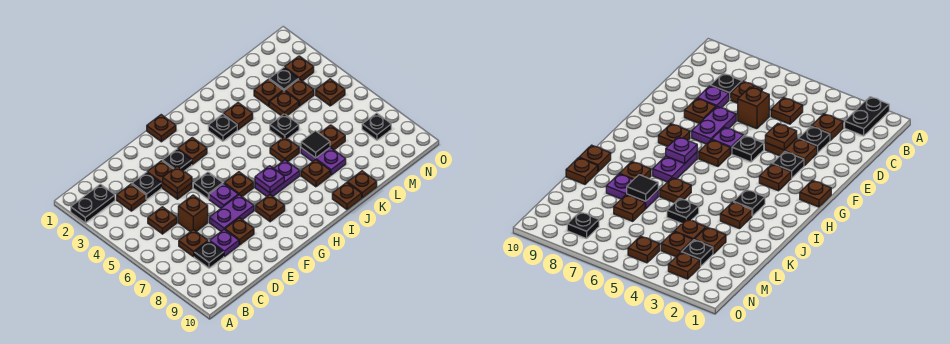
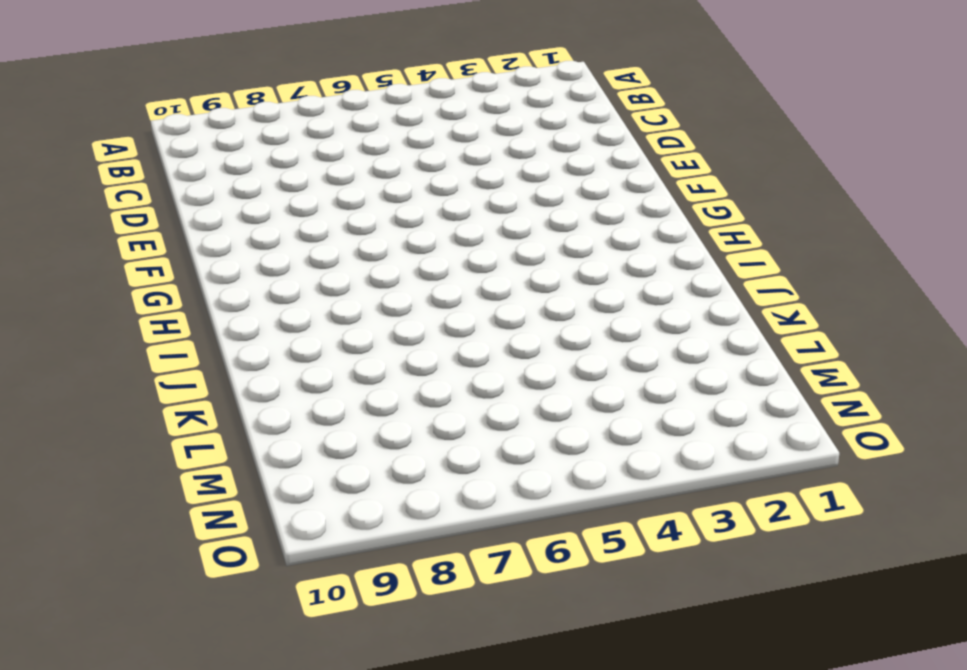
none -> black plate A2:B2 level 1
none -> brown plate C3 level 1
none -> brown plate C5 level 1
none -> brown plate C7 level 1

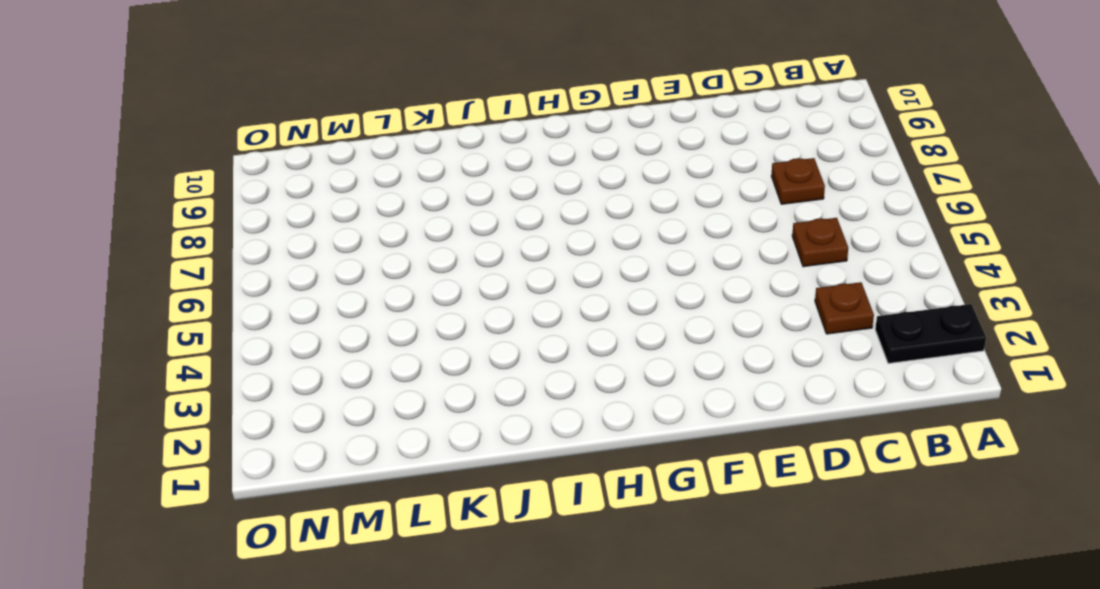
none -> black plate C8 level 1
none -> black plate D3 level 1
none -> brown brick D6 level 1
none -> purple plate D8 level 1

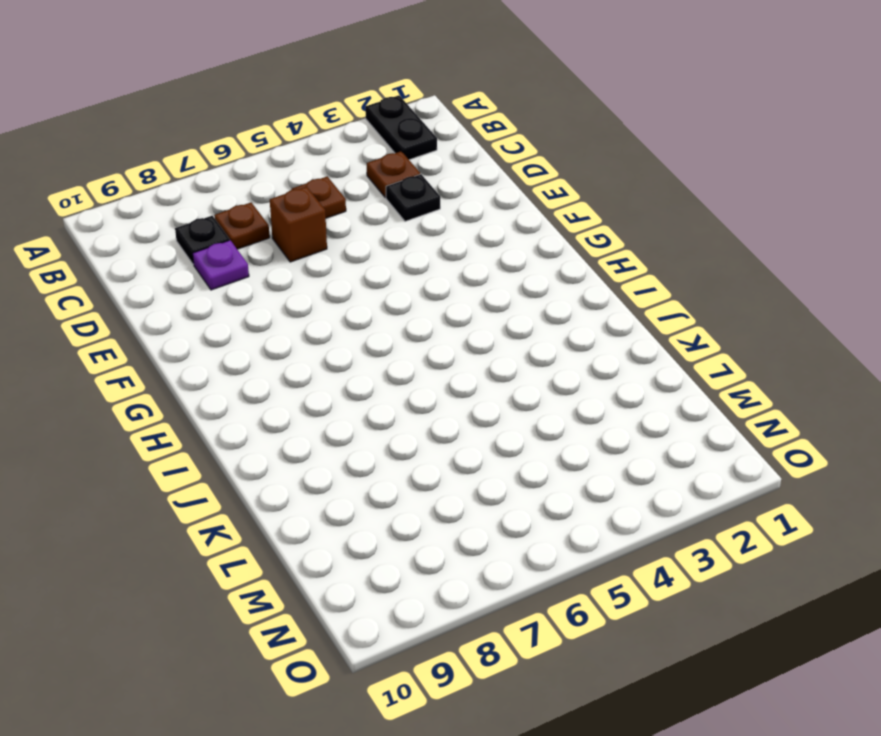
none -> brown plate E3:E4 level 1
none -> purple plate E7:F7 level 1
none -> brown plate E8 level 1
none -> black plate F3 level 1

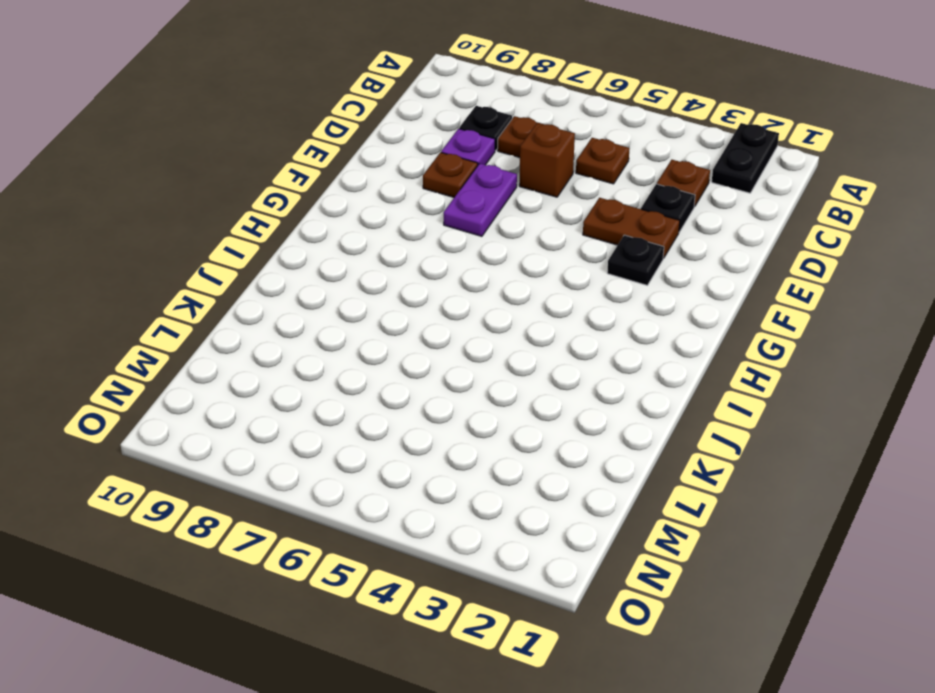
none -> black plate F5 level 1
none -> purple plate F6 level 1
none -> brown plate G1 level 1
none -> brown plate G3 level 1

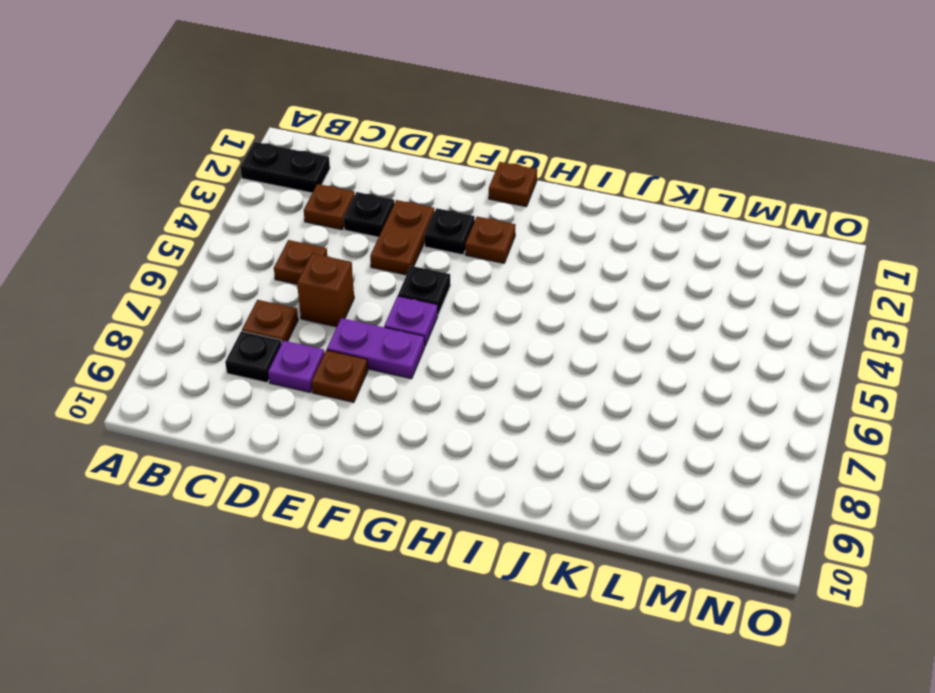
none -> brown plate G6 level 1
none -> brown plate G8 level 1
none -> purple plate H7:I7 level 1
none -> black plate I3 level 1

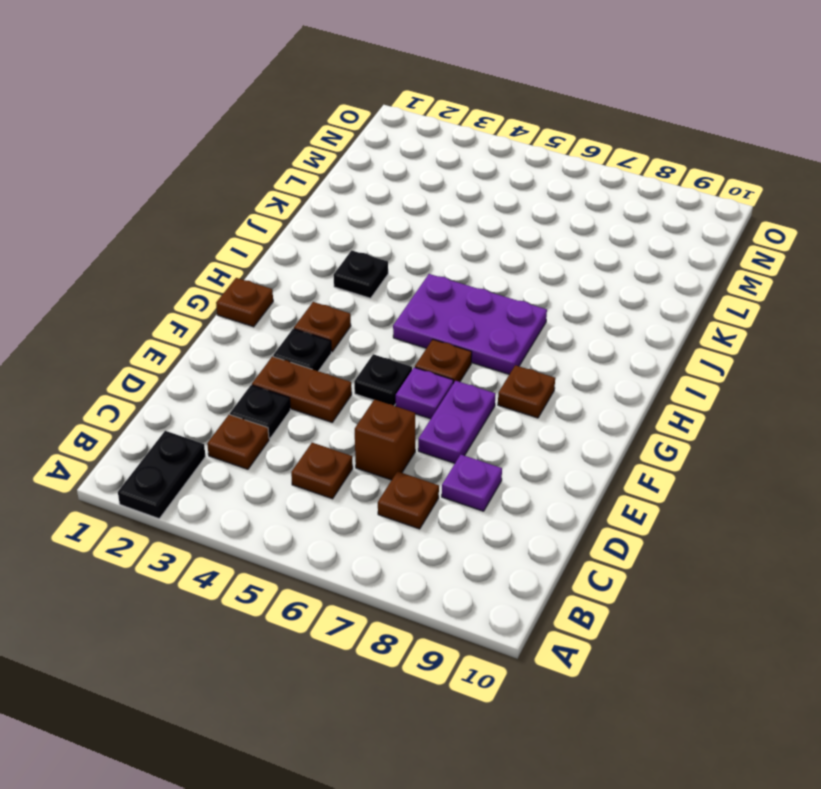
purple plate H5:I7 level 1 -> purple plate H7:I7 level 1
none -> black plate C8 level 1
none -> brown plate E8 level 1
none -> brown plate J3 level 1
none -> brown plate J6 level 1

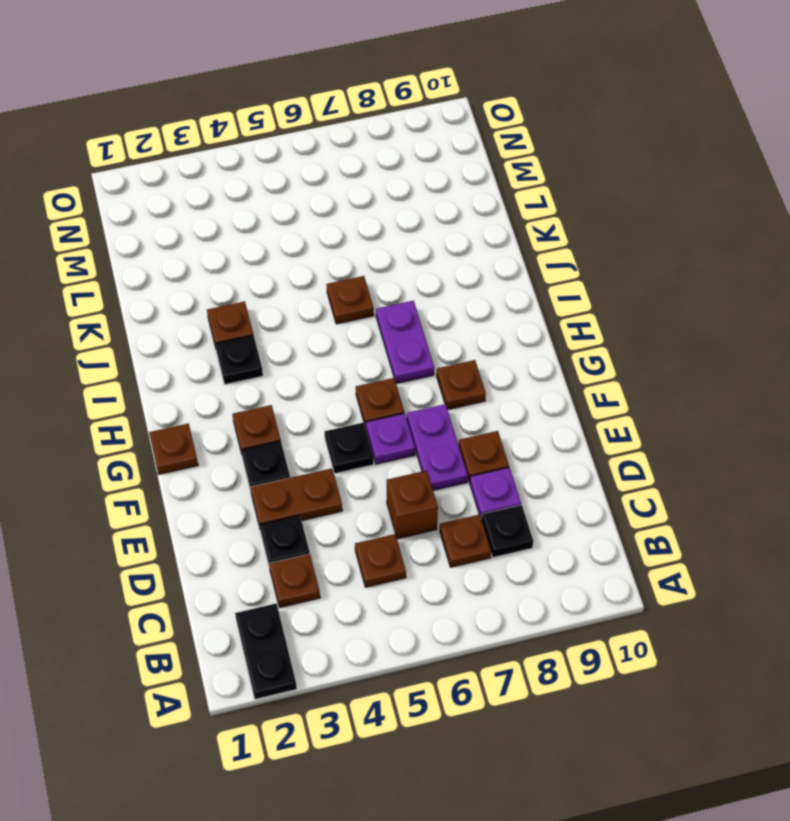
none -> brown plate J8 level 1
none -> brown plate J10 level 1
none -> black plate K5 level 1
none -> purple plate K7:K8 level 1

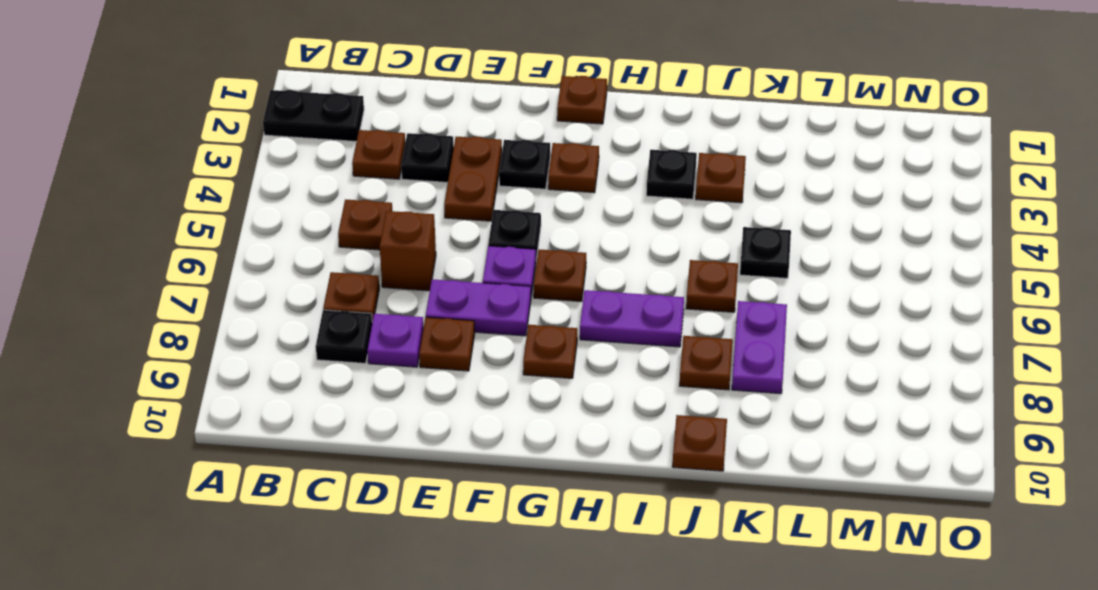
none -> brown plate K10 level 1
none -> brown plate L3 level 1
none -> brown plate L4 level 1
none -> brown plate L7 level 1

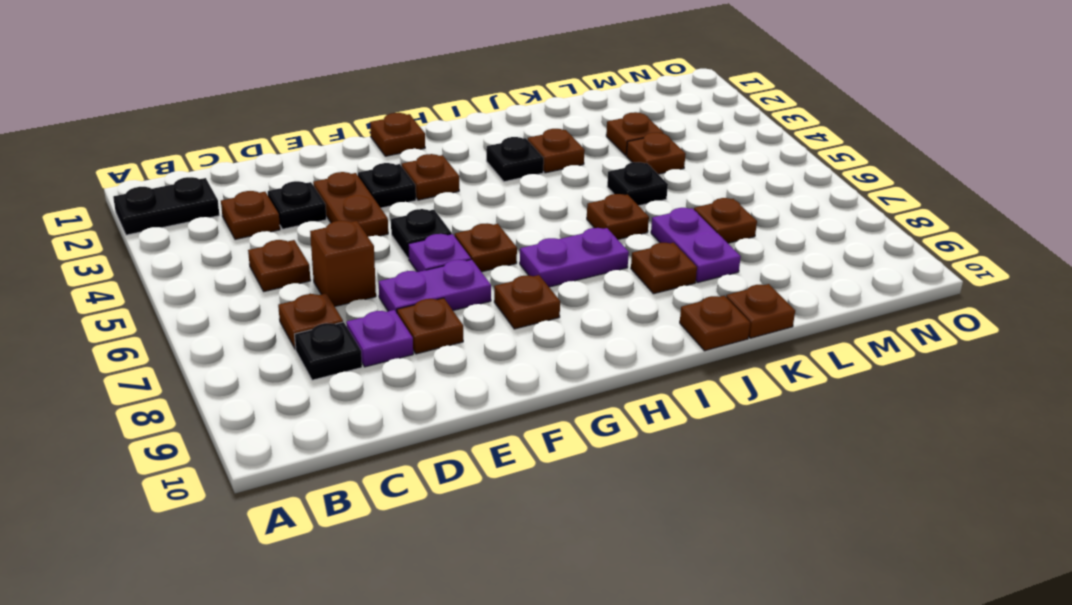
none -> black plate M3 level 1
none -> brown plate M4 level 1
none -> brown plate N3 level 1
none -> brown plate N5 level 1

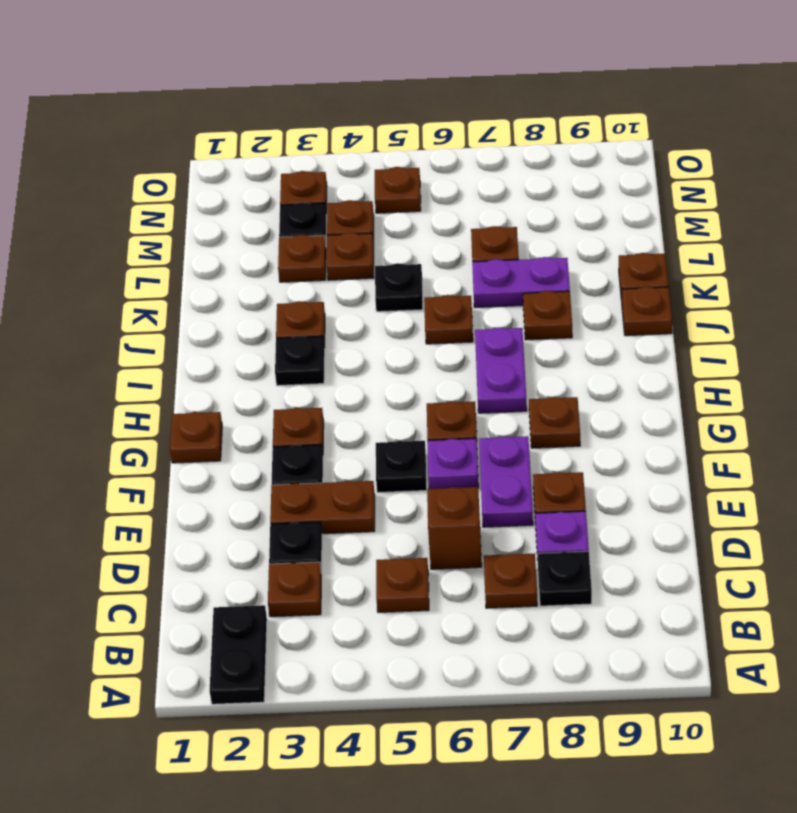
none -> black plate N8 level 1
none -> brown plate E4 level 2
none -> purple plate H7 level 2
none -> black tile K7 level 2

